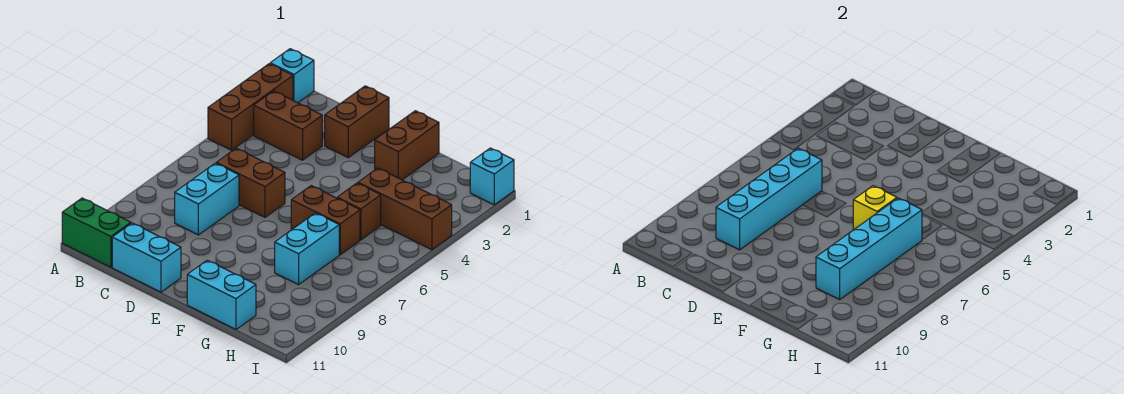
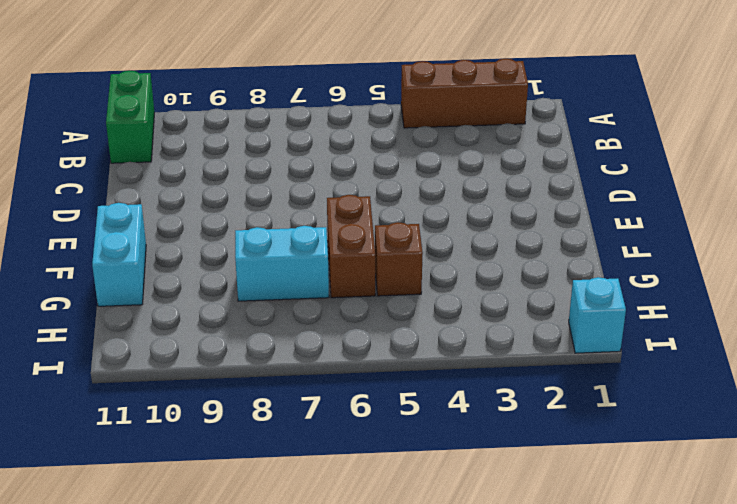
none -> cyan brick A1 level 1
none -> brown brick B3:C3 level 1
none -> brown brick C6:D6 level 1

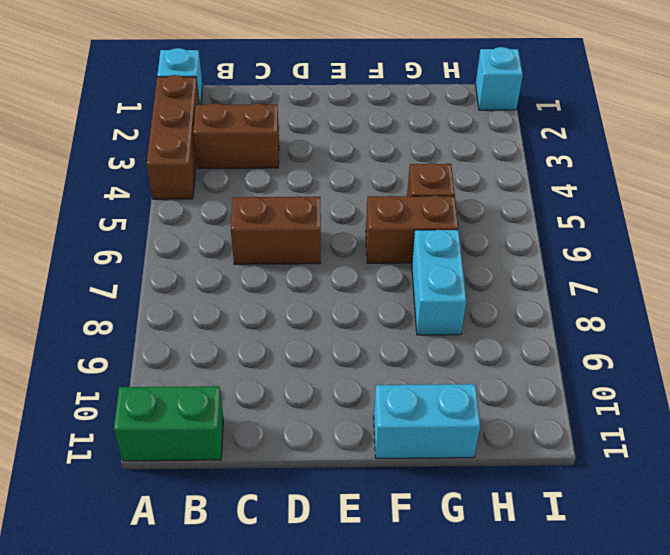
none -> cyan brick C7:C8 level 1
none -> cyan brick C11:D11 level 1
none -> brown brick D1:D2 level 1

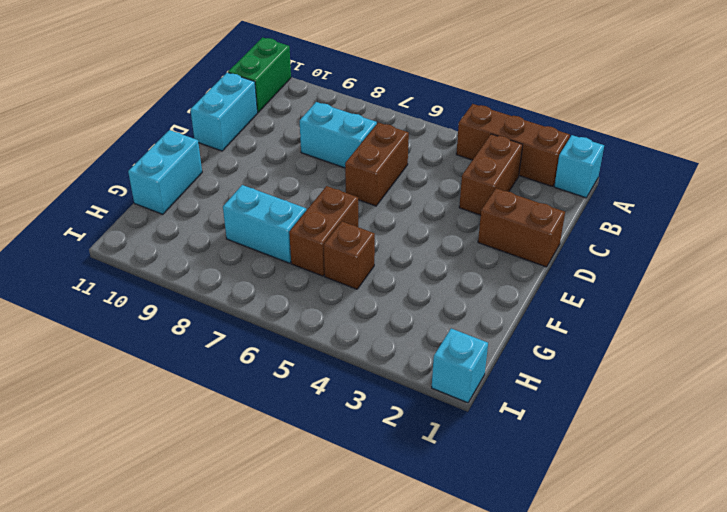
none -> brown brick F1:F2 level 1
none -> brown brick G4:I4 level 1
none -> cyan brick C6:C9 level 2

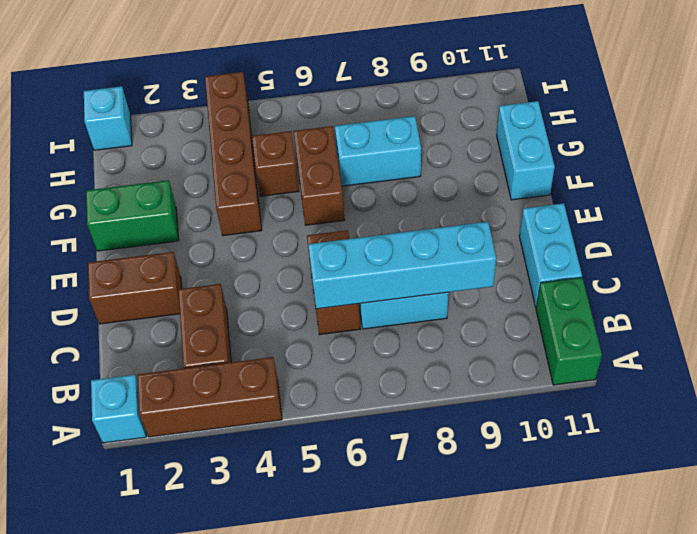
green brick F1:F2 level 1 -> brown brick F1:F2 level 1
brown brick F4:I4 level 1 -> brown brick G4:I4 level 1
none -> yellow brick F6 level 2
none -> cyan brick G6:G9 level 2

